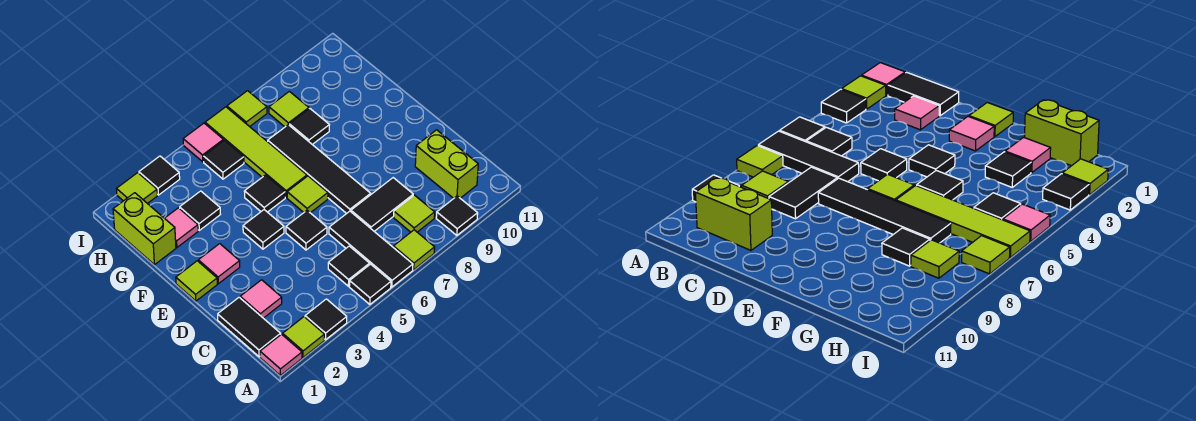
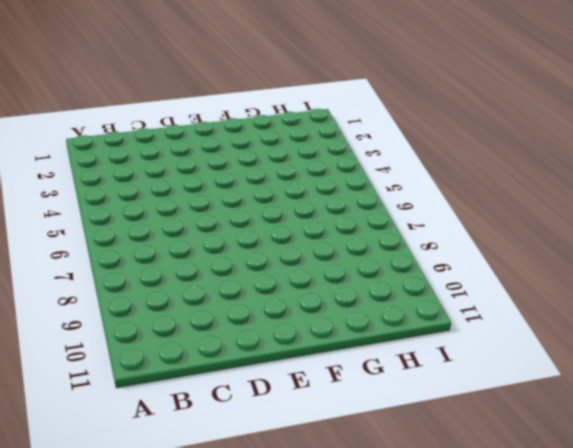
none -> pink tile A1 level 1
none -> lime tile A2 level 1
none -> black tile A3 level 1
none -> black tile A5 level 1

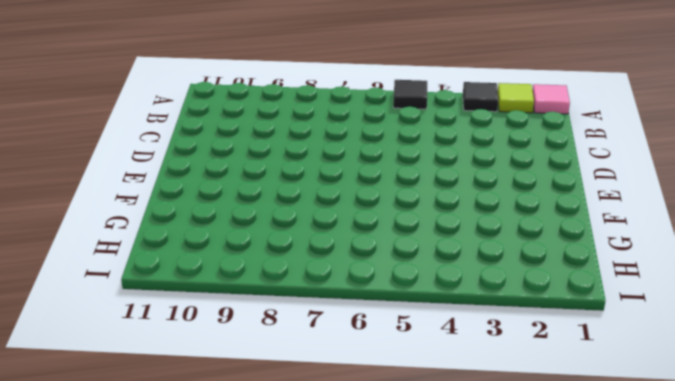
none -> black tile A6:C6 level 1
none -> lime tile A7 level 1
none -> black tile A9 level 1
none -> black tile B1:C1 level 1

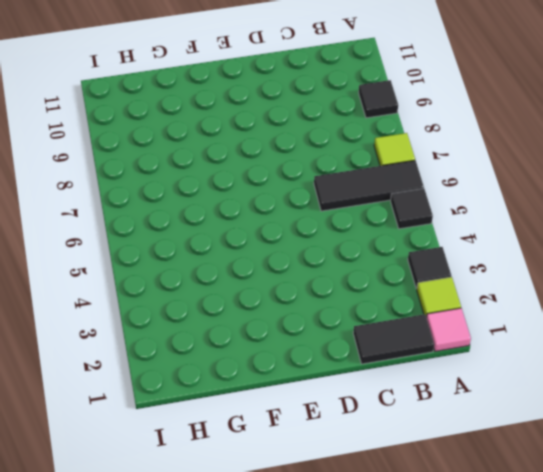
none -> black tile B5 level 1
none -> lime tile B8 level 1
none -> lime brick B10:C10 level 1
none -> pink tile C2 level 1

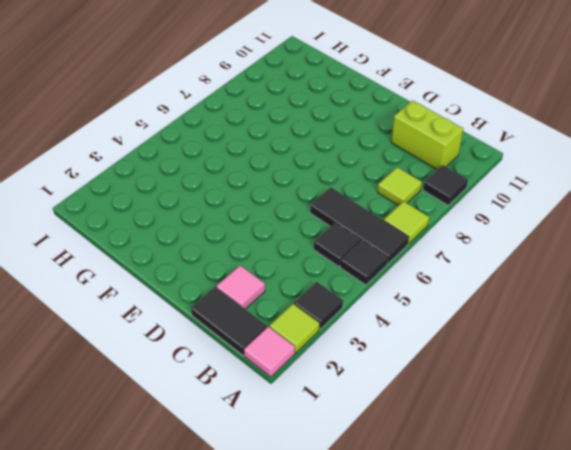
none -> black tile C7:C8 level 1
none -> black tile D5 level 1
none -> black tile D7:G7 level 1
none -> lime tile E1 level 1

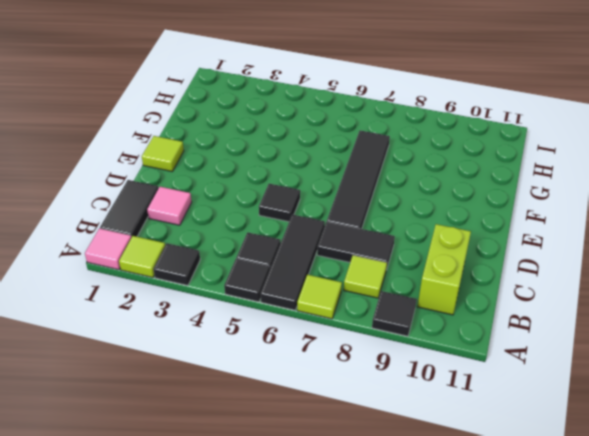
none -> pink tile E2 level 1
none -> black tile E4 level 1
none -> lime tile E6 level 1
none -> black tile F5 level 1

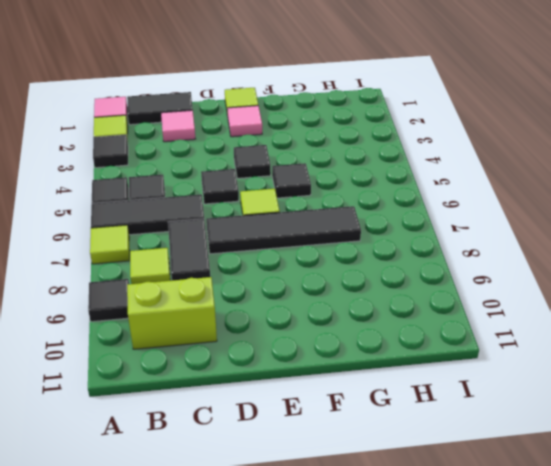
none -> lime tile F6:I6 level 1
none -> lime brick G1:H1 level 1
none -> pink tile G2 level 1
none -> black tile G3 level 1

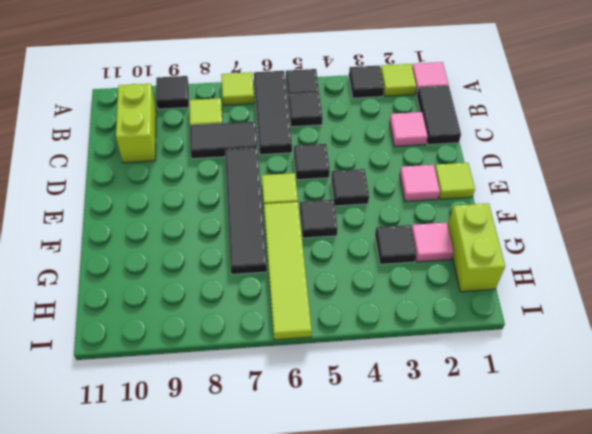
none -> black tile G8 level 1
none -> black tile H5 level 1
none -> lime tile H8 level 1
none -> lime tile I2 level 1

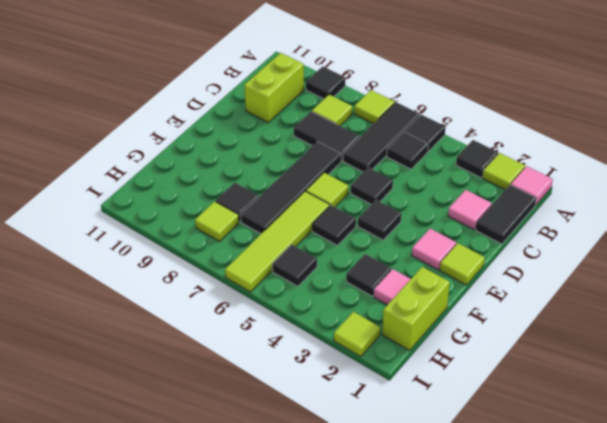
none -> black tile I3 level 1
none -> pink tile I5 level 1
none -> lime tile I7 level 1

